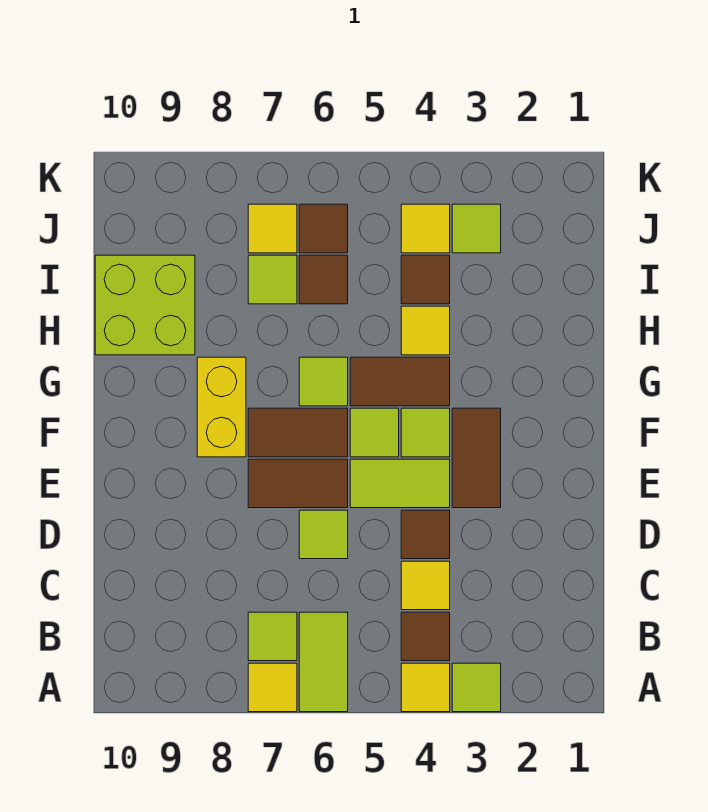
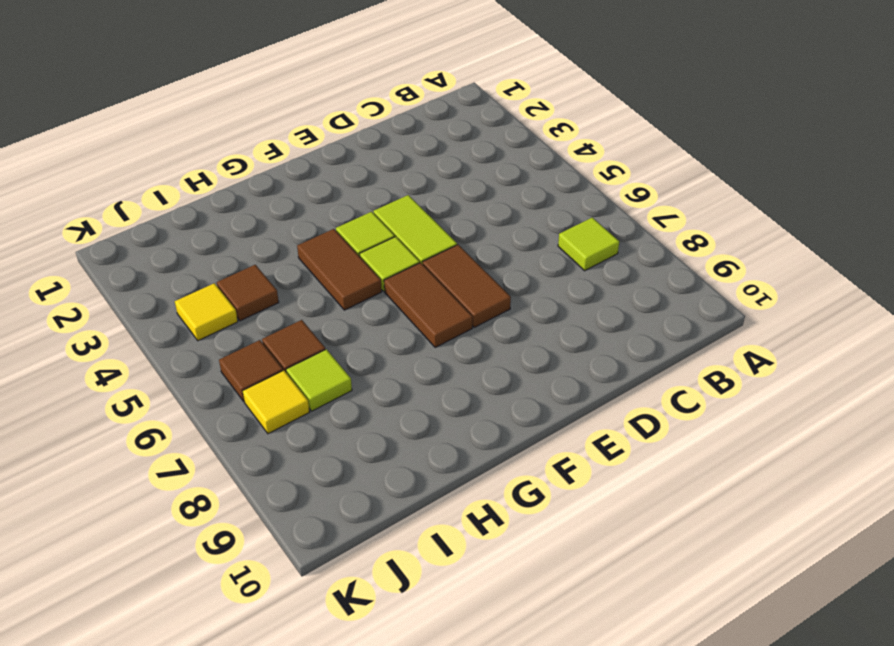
none -> lime tile A3 level 1
none -> yellow tile A4 level 1
none -> lime tile A6:B6 level 1

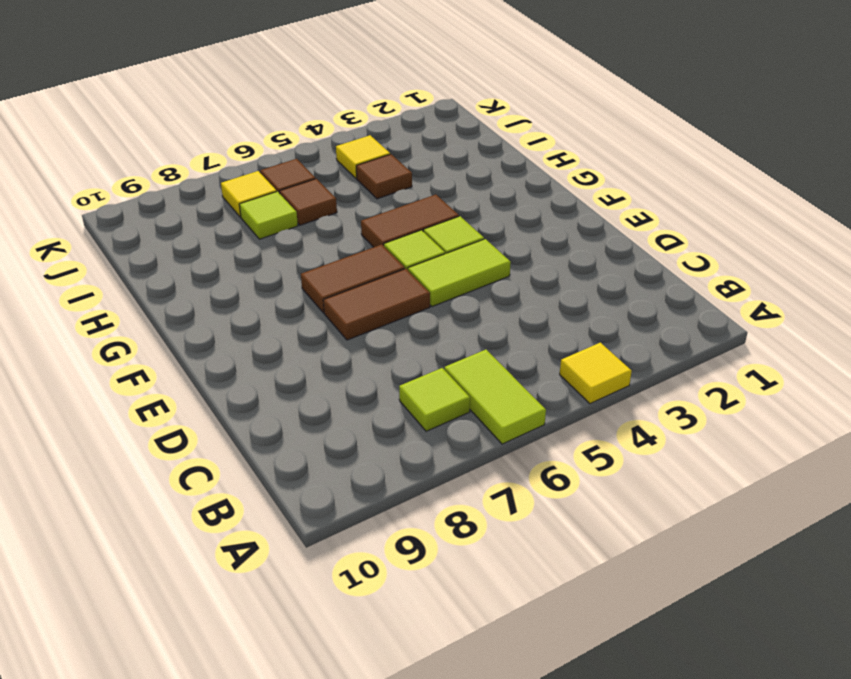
none -> lime tile A3 level 1
none -> yellow tile A7 level 1
none -> brown tile B4 level 1

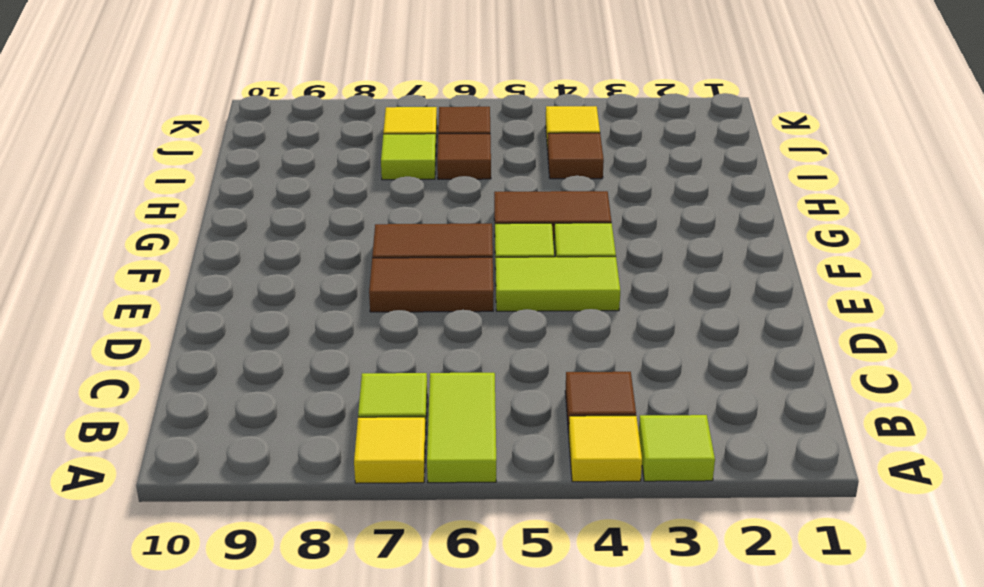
none -> yellow tile C4 level 1
none -> brown tile D4 level 1
none -> lime tile D6 level 1

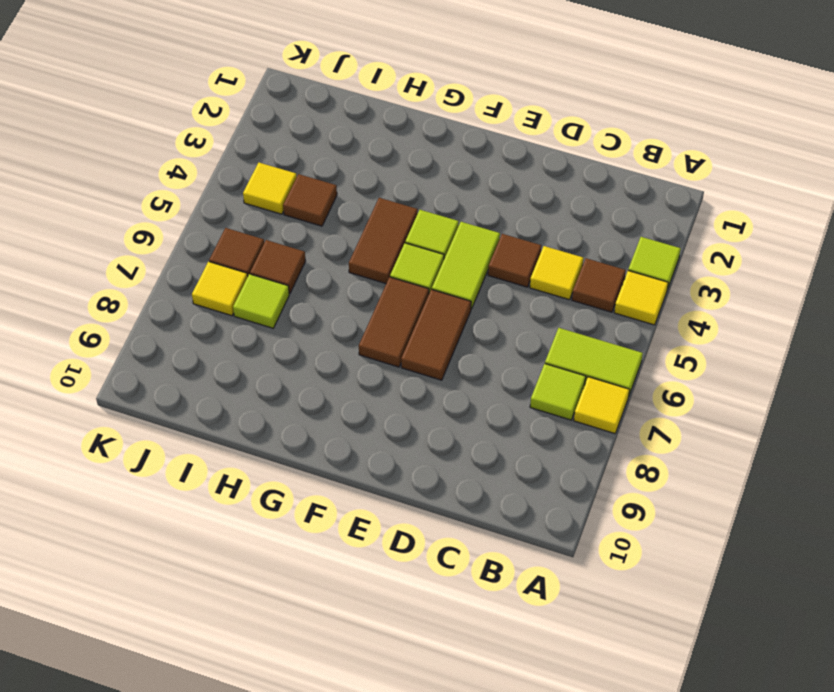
none -> lime tile D6 level 1
none -> brown tile E3:F3 level 1
none -> yellow brick F8:G8 level 1

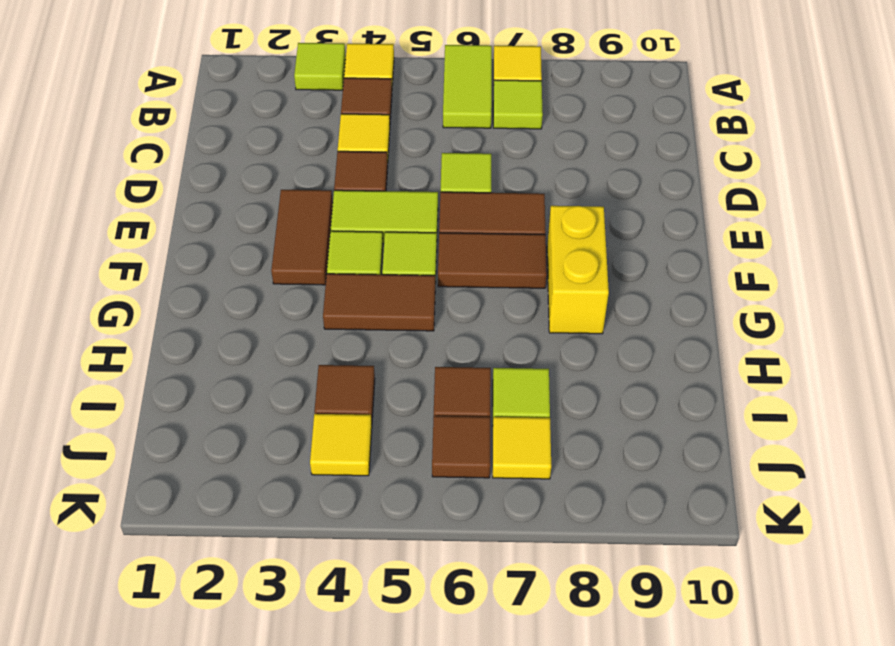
none -> lime tile G6 level 1
none -> yellow tile H4 level 1
none -> lime brick H9:I10 level 1

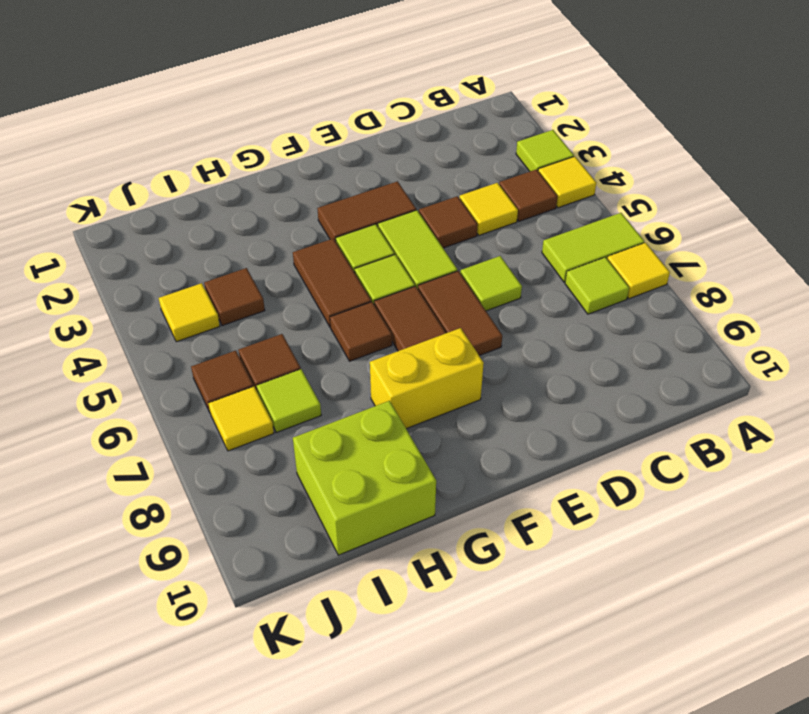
brown tile G6 level 1 -> lime tile G6 level 1
none -> yellow tile H4 level 1
none -> lime tile J3 level 1

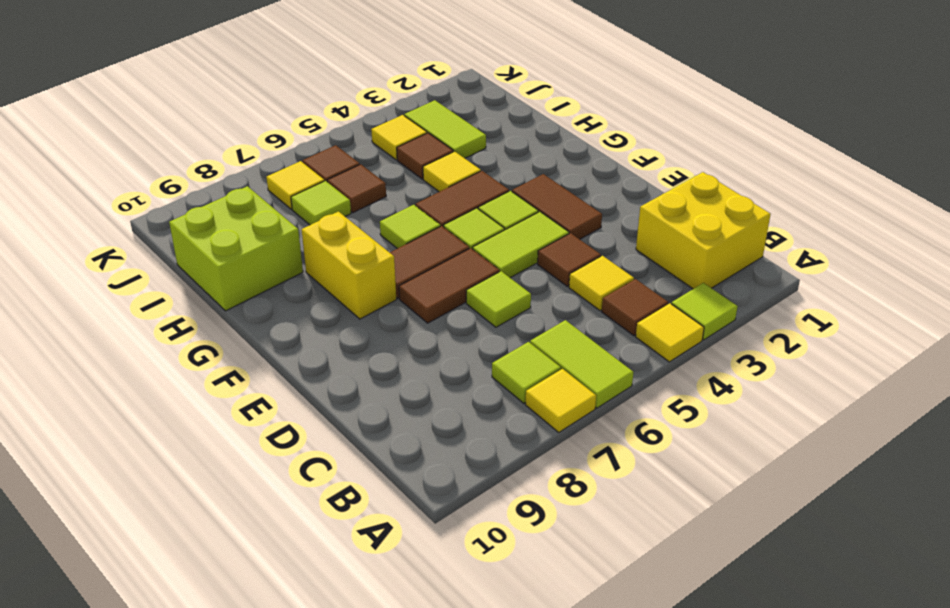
yellow brick B1:C2 level 1 -> none
lime tile I3:J3 level 1 -> lime tile J3 level 1

